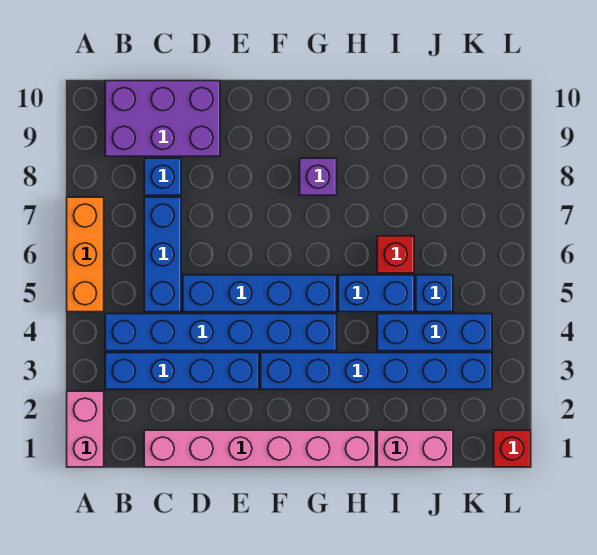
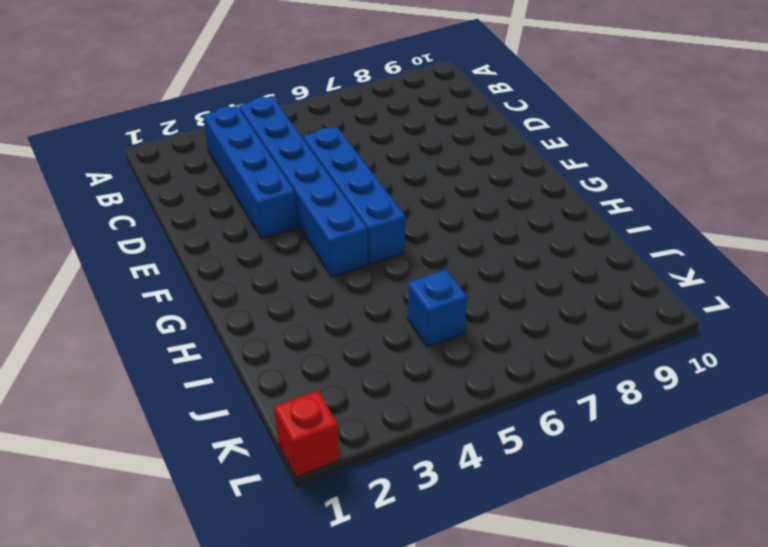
none -> pink brick A1:A2 level 1
none -> orange brick A5:A7 level 1
none -> purple brick B9:D10 level 1

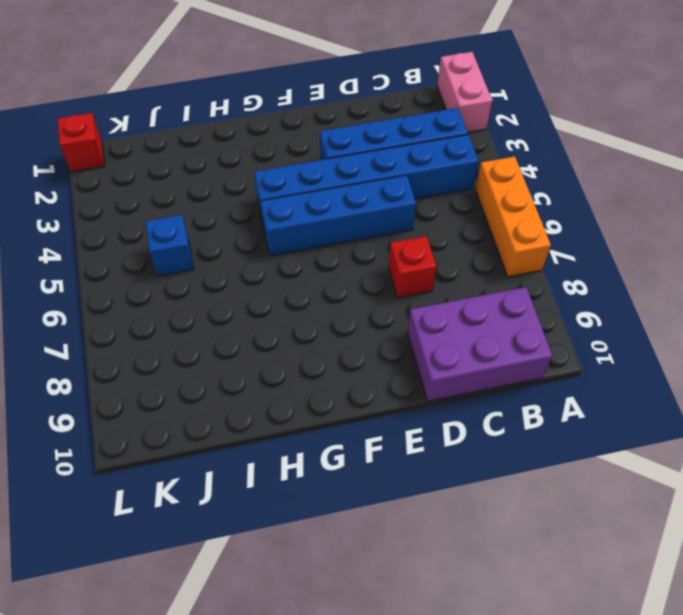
red brick D7 level 1 -> red brick I6 level 1
none -> pink brick C1:H1 level 1
none -> blue brick C5:C7 level 1
none -> blue brick C8 level 1

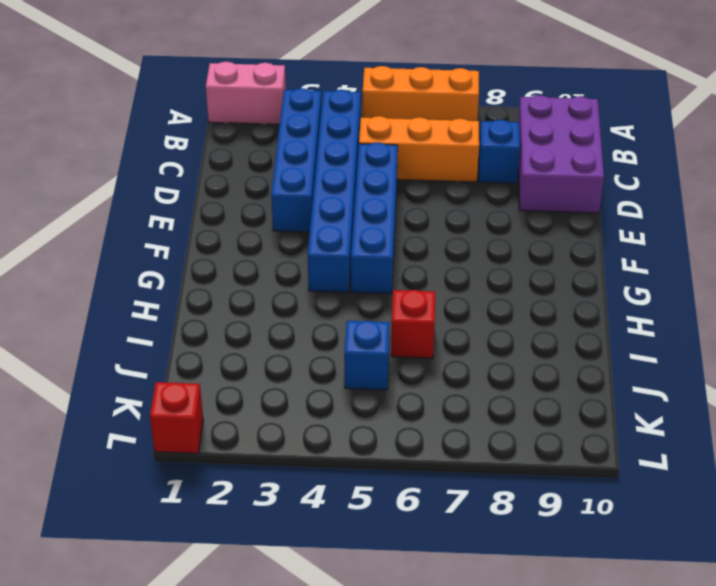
orange brick C5:C7 level 1 -> blue brick C5:C7 level 1
none -> pink brick C1:H1 level 1
none -> blue brick F3:K3 level 1
none -> purple brick G8 level 1

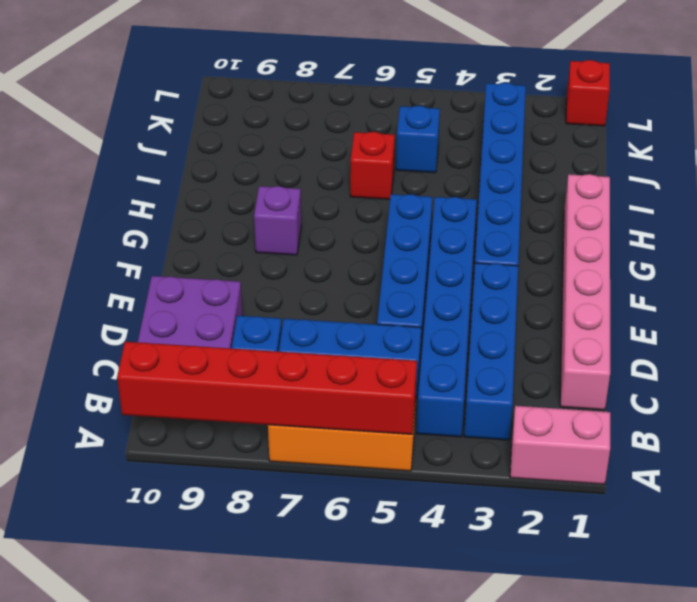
red brick A5:A10 level 2 -> none
none -> blue brick H5:I5 level 1
none -> pink brick I1:J1 level 1
none -> blue brick I4:K4 level 1

